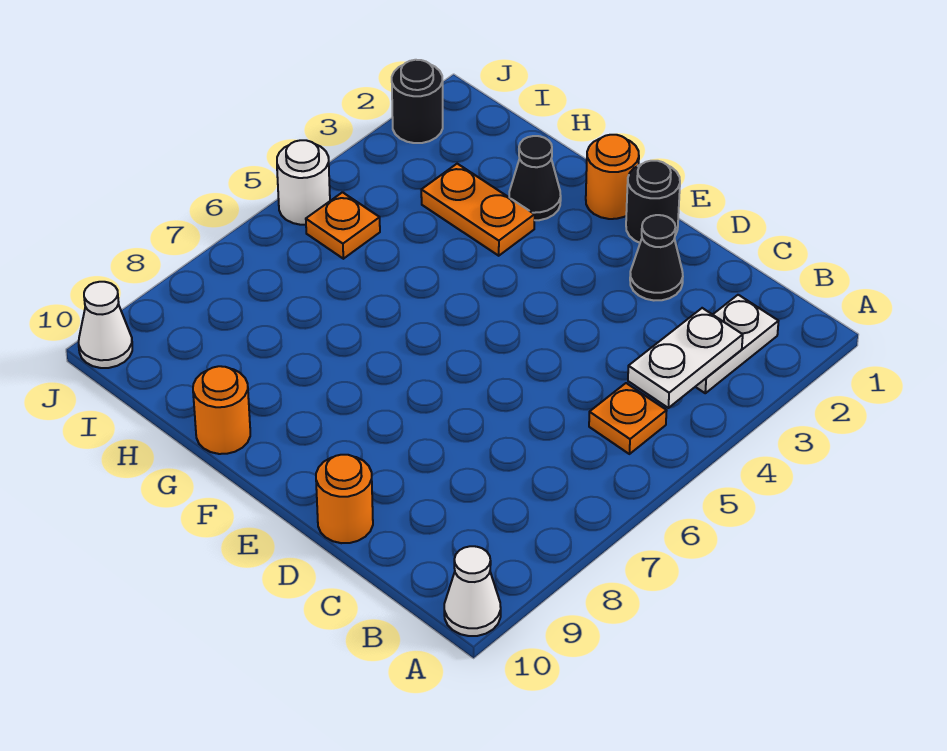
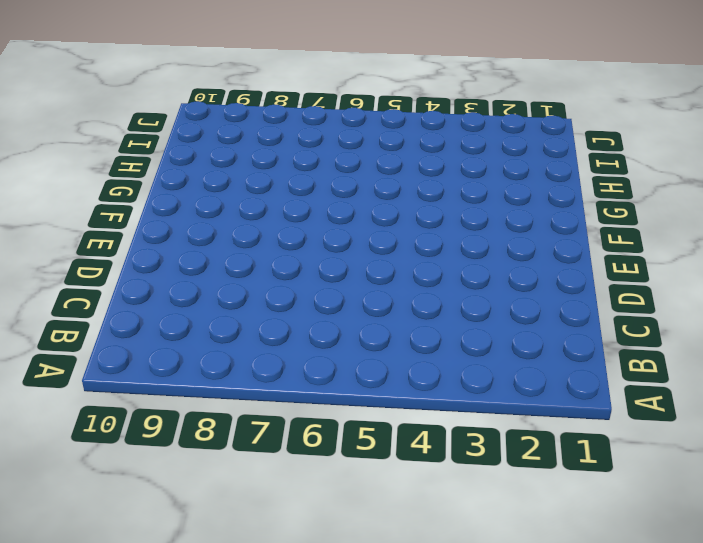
none -> white cone A10 level 1
none -> white plate B2:B3 level 1
none -> orange plate B5 level 1

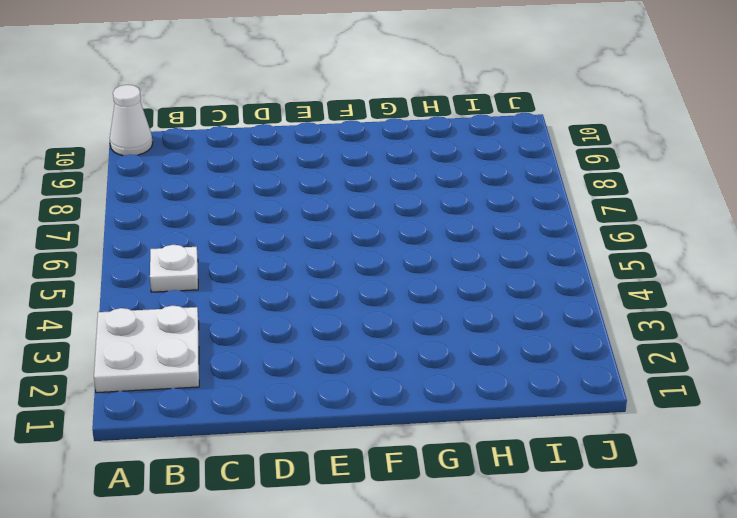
white plate A2:B3 level 1 -> white plate B2:B3 level 1
white plate B5 level 1 -> orange plate B5 level 1
none -> black cone D2 level 1
none -> orange round brick D10 level 1
none -> black round brick E1 level 1

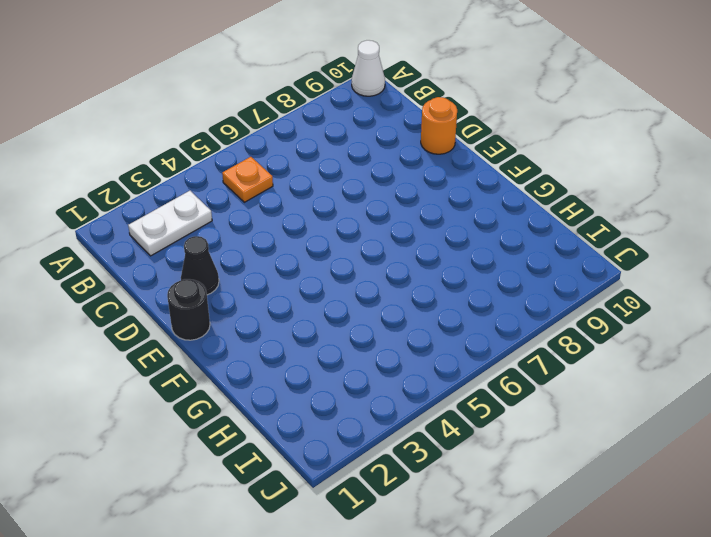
none -> orange round brick F1 level 1
none -> black cone G2 level 1
none -> orange plate G3:H3 level 1

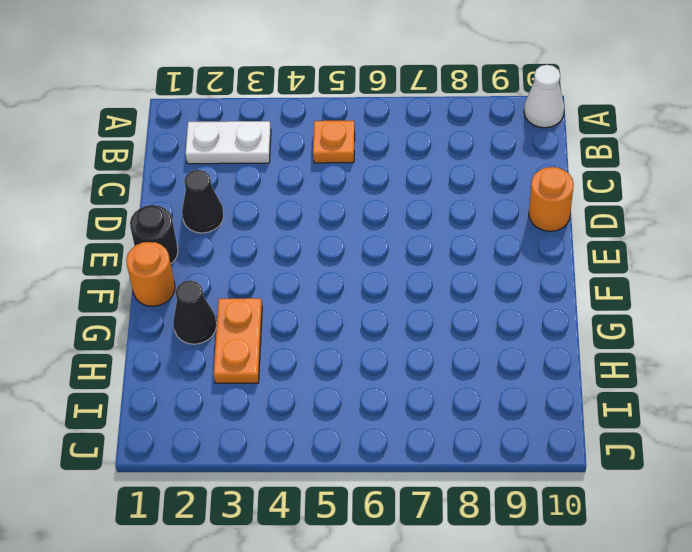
none -> orange round brick G10 level 1
none -> orange plate I5 level 1
none -> black round brick J2 level 1

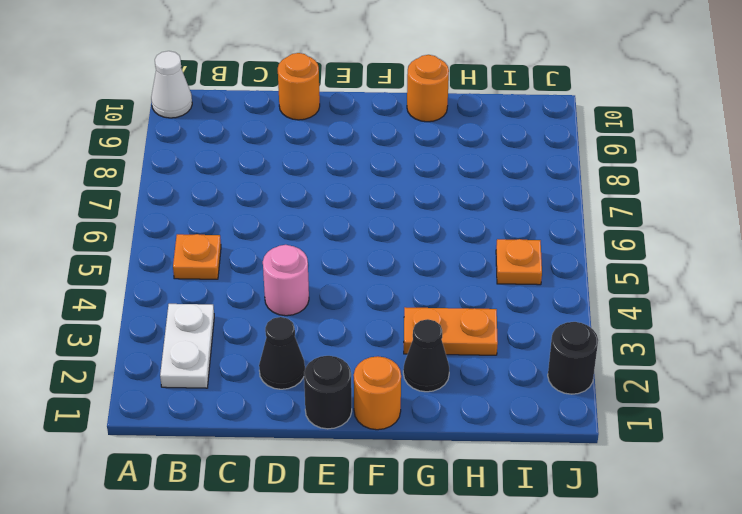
pink round brick D4 level 1 -> none
none -> white round brick J5 level 1
none -> white cone J10 level 1
none -> white plate B3:B4 level 2

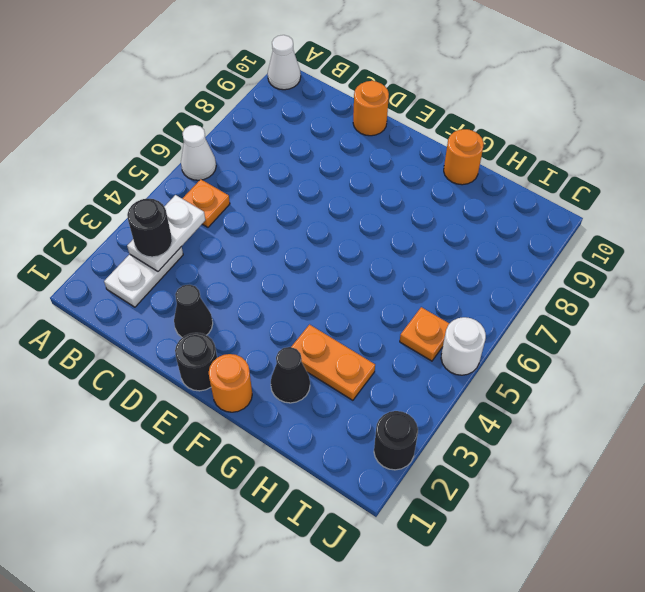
white cone A6 level 1 -> white cone J10 level 1
black round brick B3 level 3 -> none

